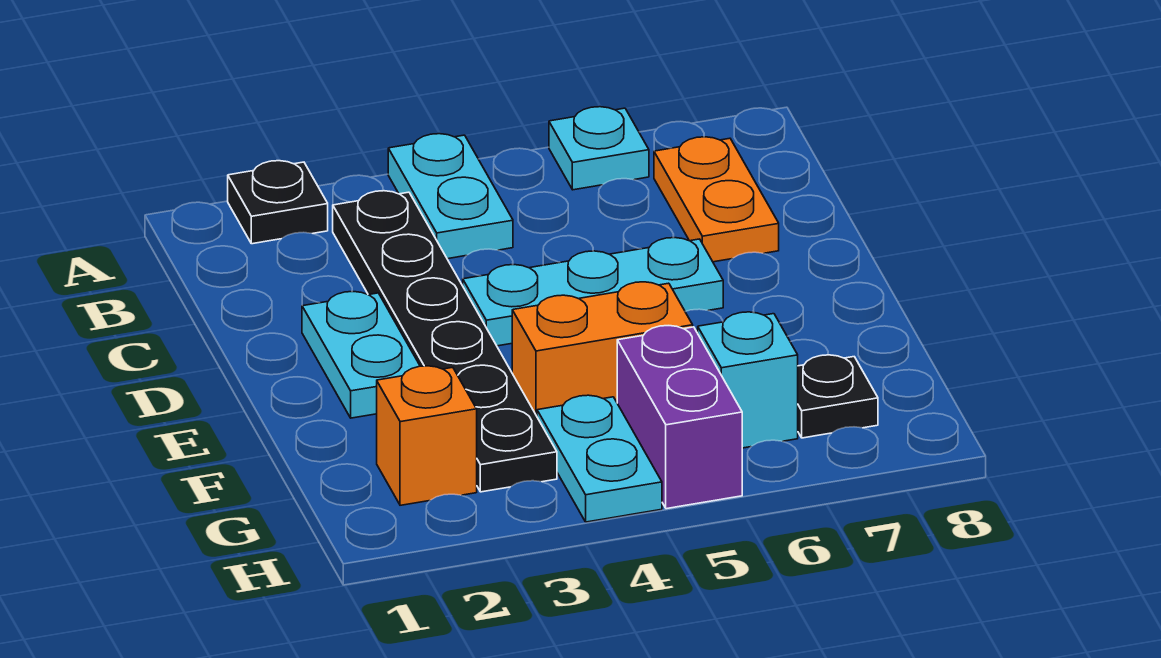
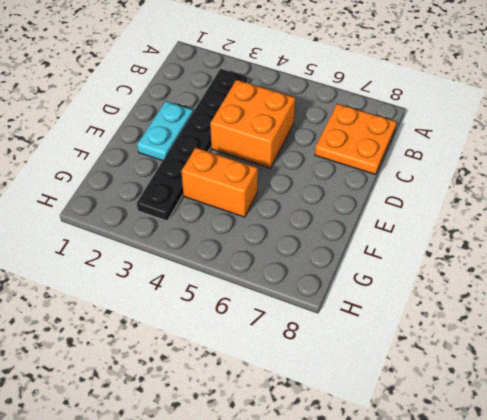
orange plate B7:C8 level 1 -> orange plate B7:C7 level 1
orange brick C4:D5 level 1 -> cyan plate D4:D6 level 1
none -> black plate A2 level 1
none -> cyan plate A4:B4 level 1
none -> cyan plate A6 level 1

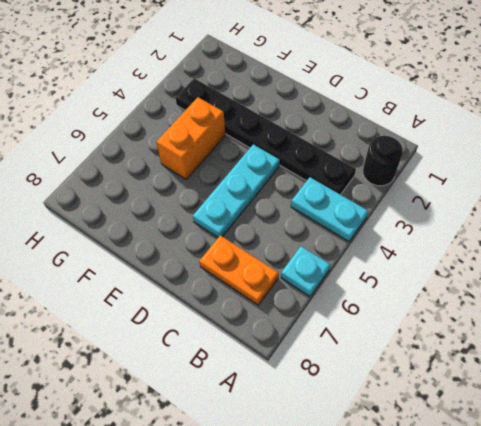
black round brick A2 level 1 -> black plate A2 level 1
none -> cyan plate D2:E2 level 1
none -> orange brick G2 level 1
none -> cyan plate G4:H4 level 1

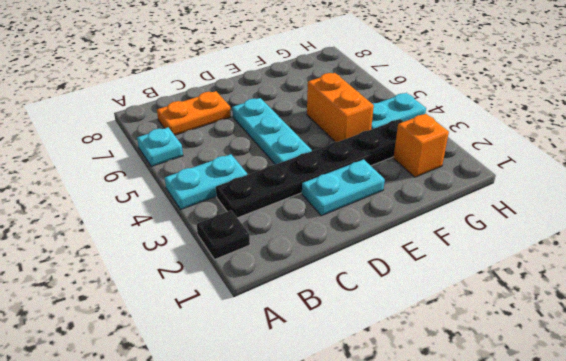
none -> purple brick G5:H5 level 1
none -> cyan brick G6 level 1
none -> black plate G7 level 1

